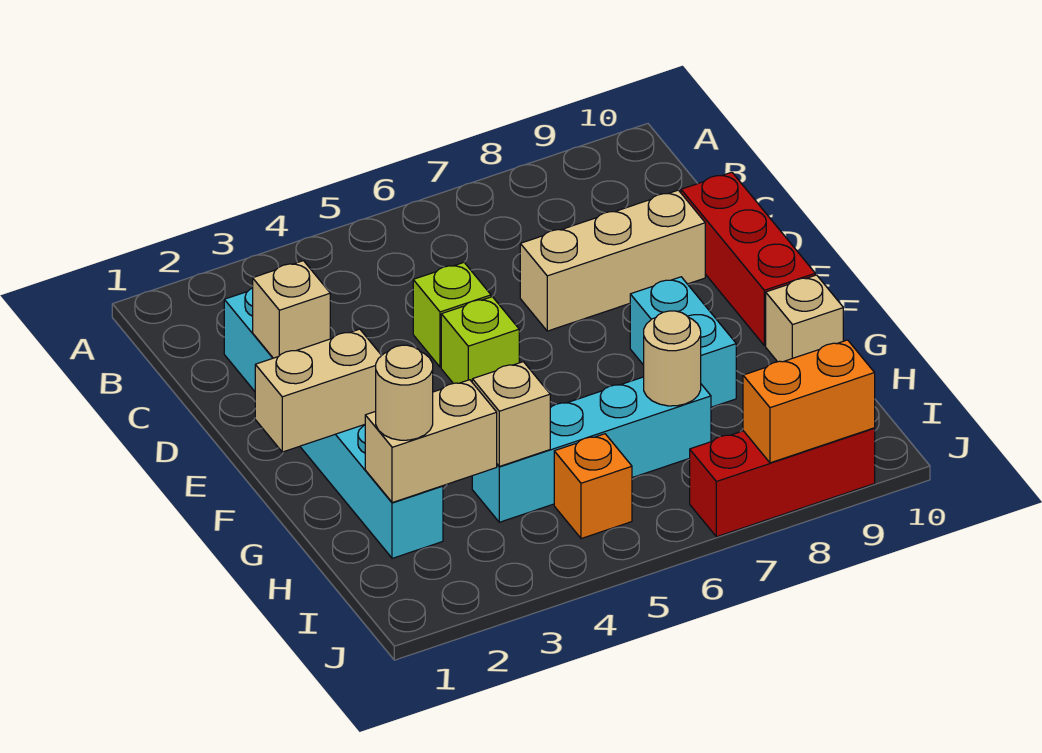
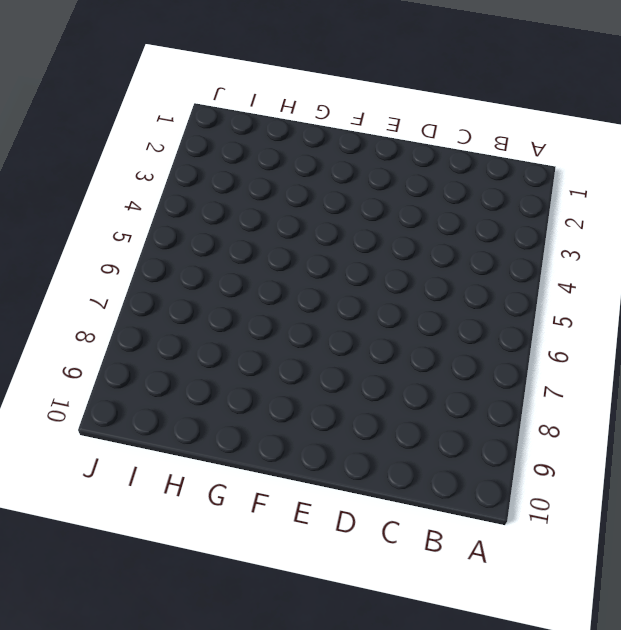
none -> cyan brick C2:H2 level 1
none -> lime brick D5 level 1
none -> tan brick D7:D9 level 1

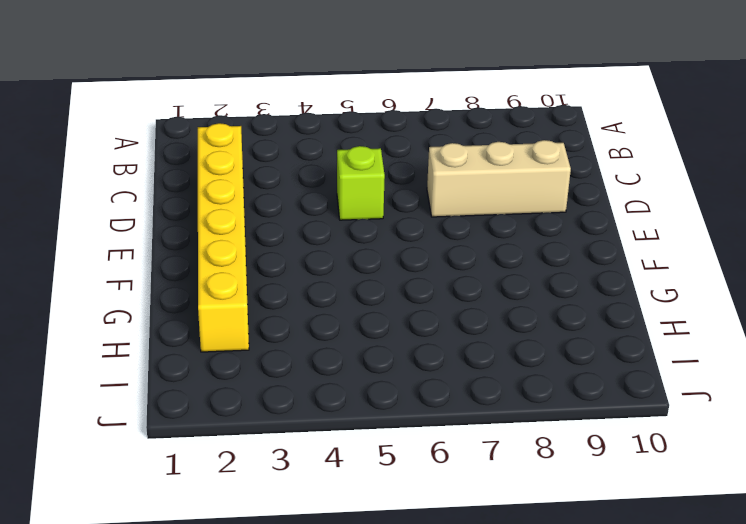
yellow brick C2:H2 level 1 -> cyan brick C2:H2 level 1
none -> red brick D10:F10 level 1
none -> lime brick E5 level 1
none -> cyan brick F8:G8 level 1

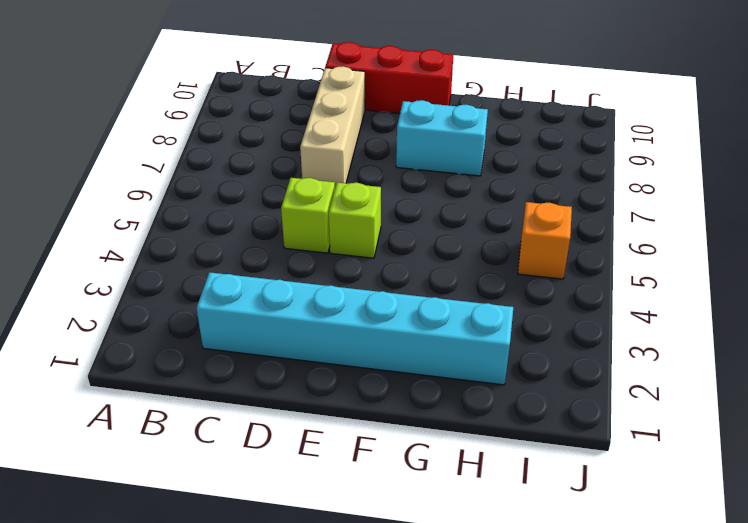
none -> tan brick G10 level 1
none -> cyan brick H4:H7 level 1
none -> red brick J7:J9 level 1

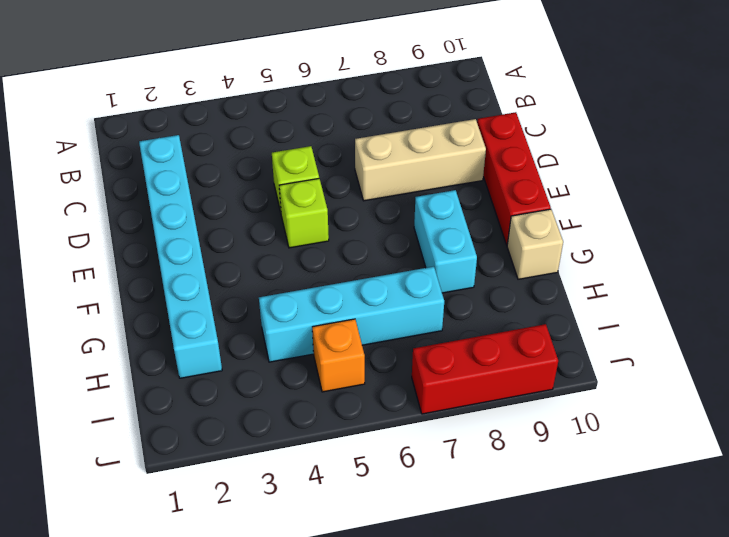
none -> tan brick D2 level 2
none -> tan brick F1:F2 level 2
none -> tan brick H2:H3 level 2

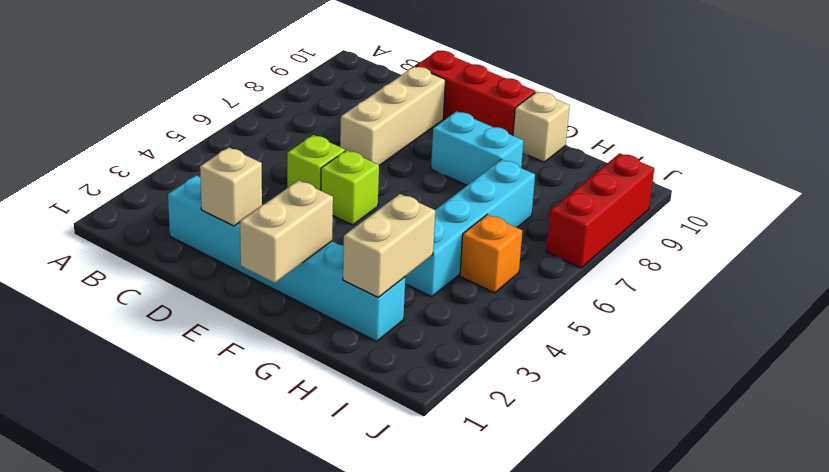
none -> tan brick H4 level 2
none -> tan round brick H7 level 2
none -> orange brick J8:J9 level 2

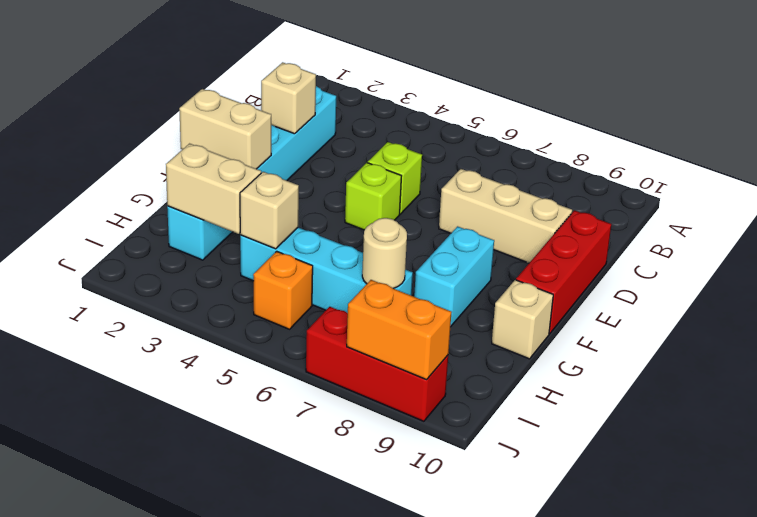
none -> tan round brick H2 level 3

